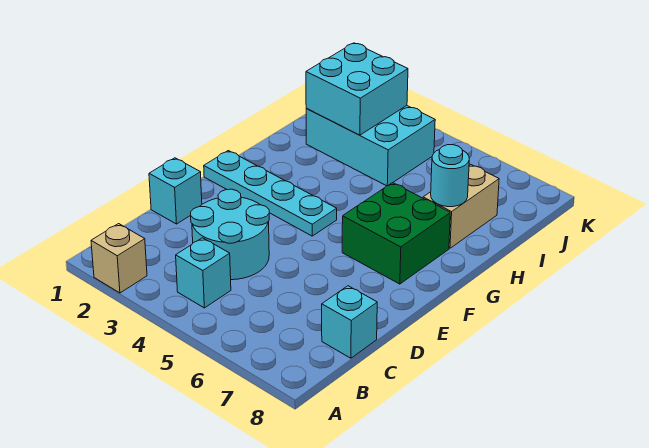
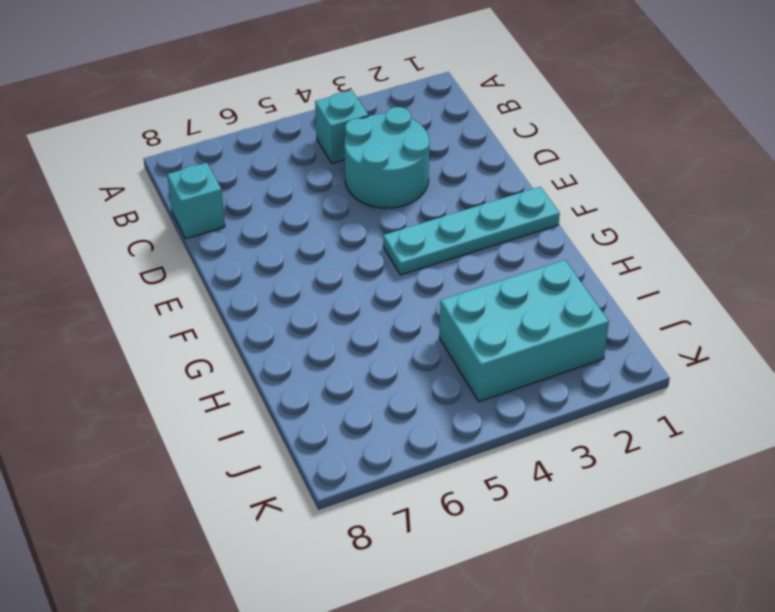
none -> tan brick A2 level 1
none -> cyan brick D1 level 1

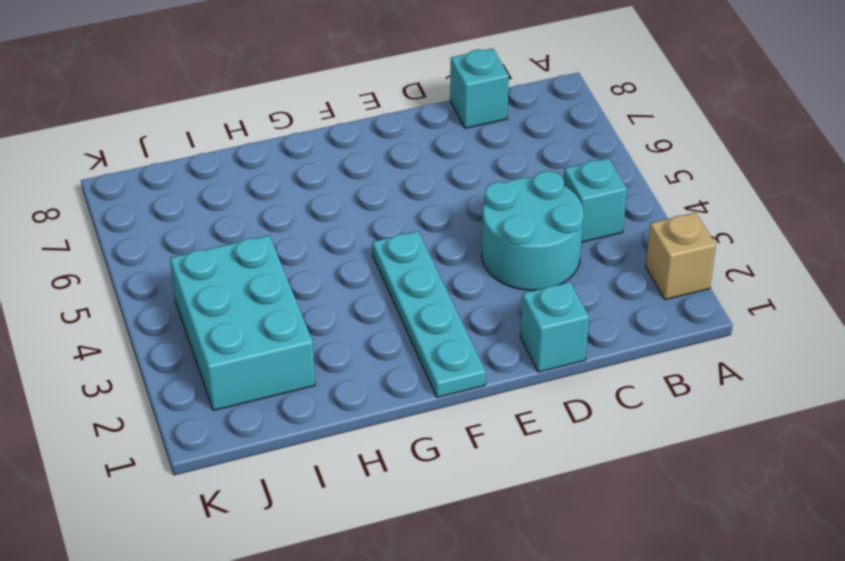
none -> green brick F6:G7 level 1
none -> tan brick H7:I7 level 1

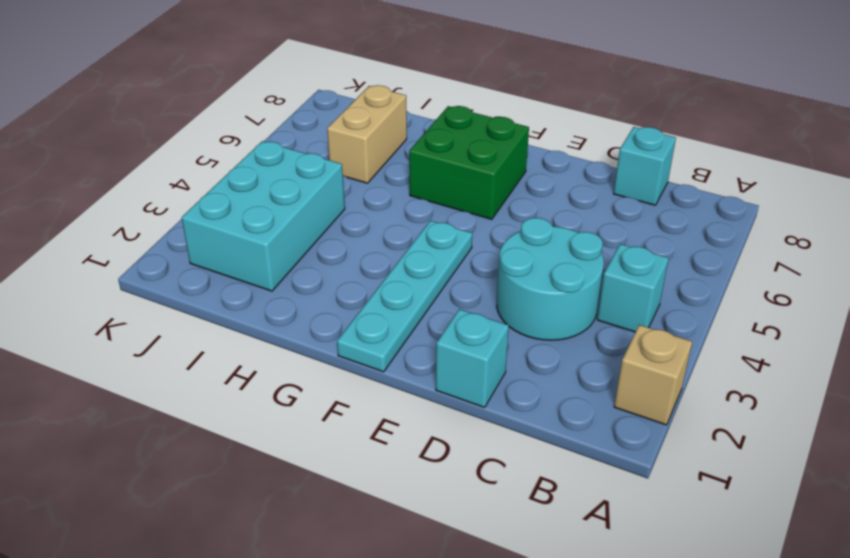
tan brick I6:I7 level 1 -> tan brick H7:I7 level 1
none -> cyan round brick H7 level 2
none -> cyan brick I2:J3 level 2

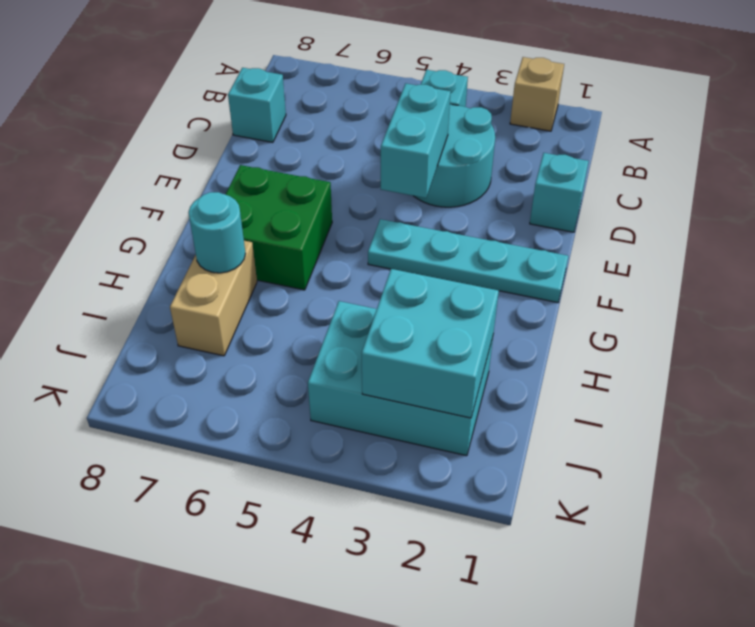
cyan brick D4:E4 level 2 -> none

